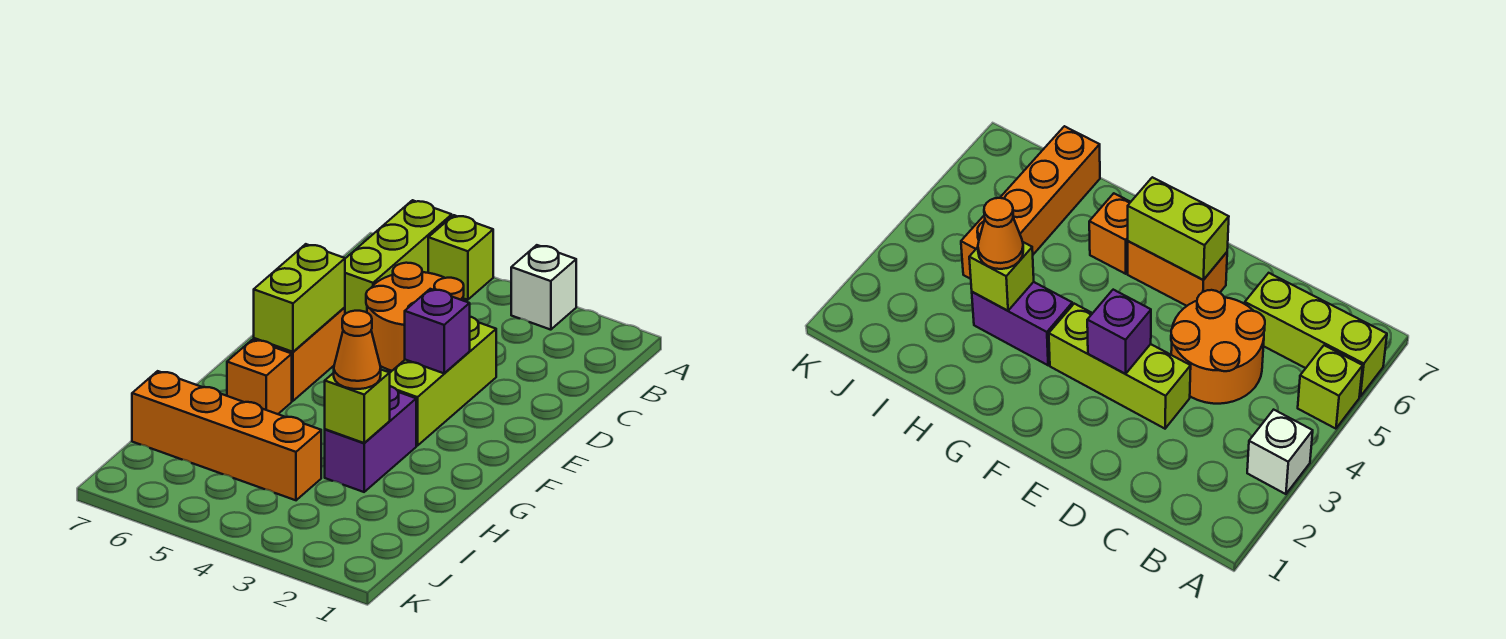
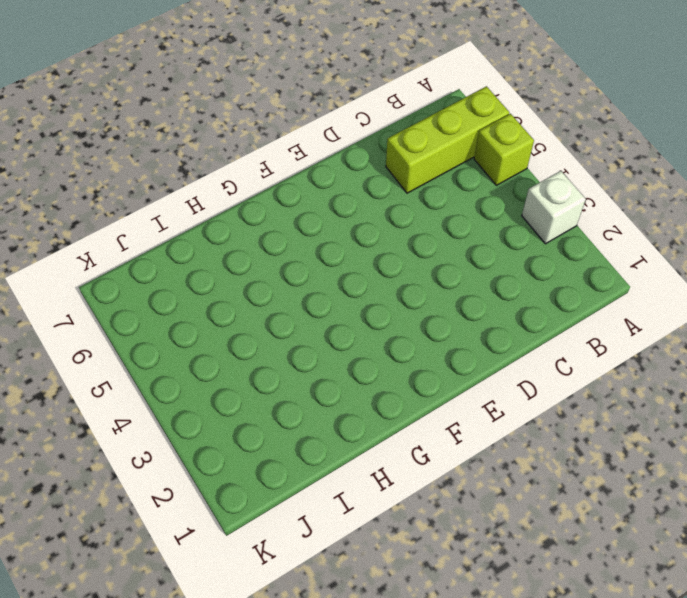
none -> orange round brick C4:D5 level 1
none -> lime brick D3:F3 level 1
none -> orange brick E6:F6 level 1

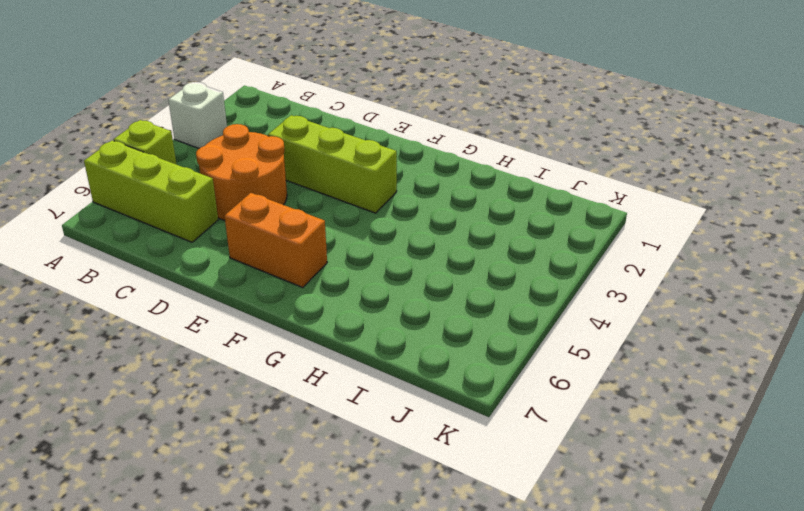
none -> purple brick G3:H3 level 1
none -> orange brick G6 level 1
none -> orange brick I4:I7 level 1

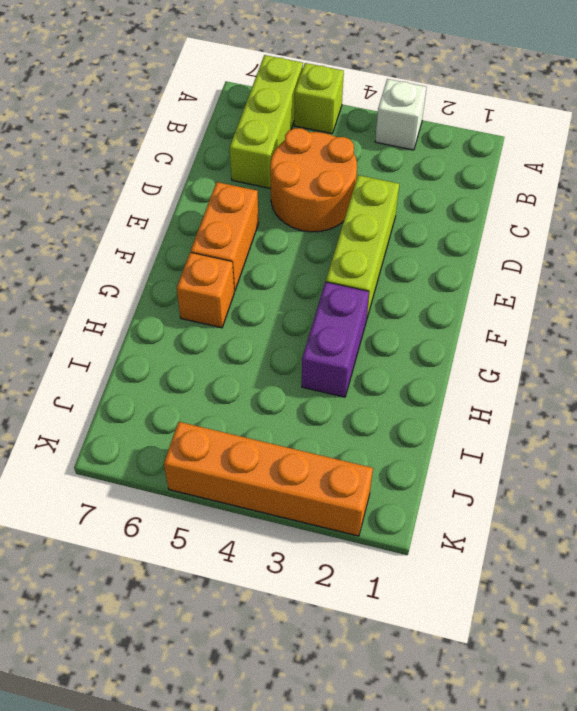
orange brick K2:K5 level 1 -> orange brick I4:I7 level 1
none -> purple brick E3 level 2
none -> lime brick E6:F6 level 2
none -> lime brick H3 level 2

